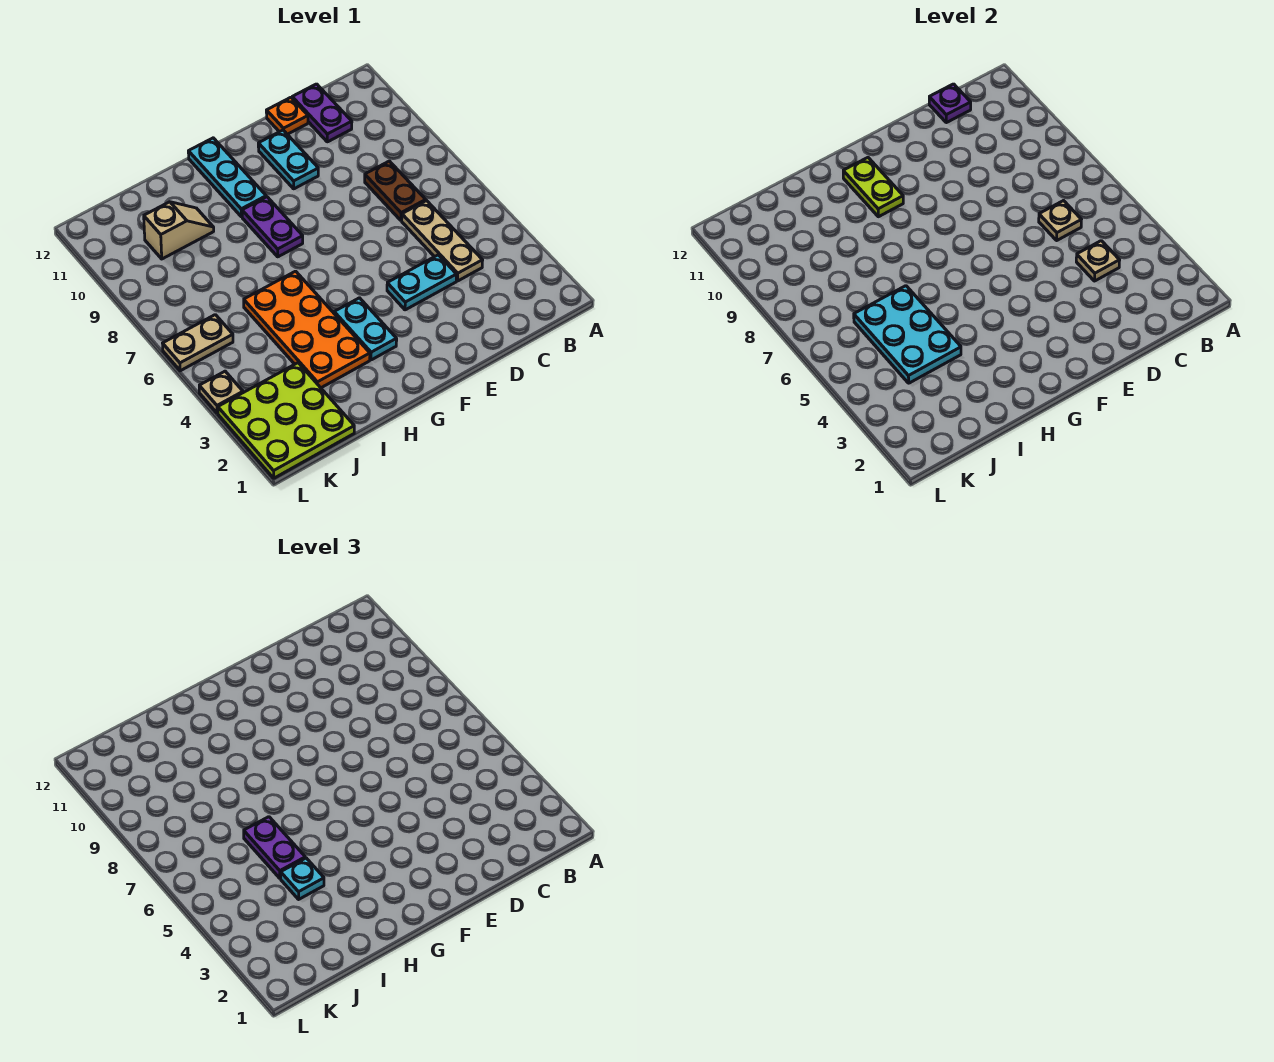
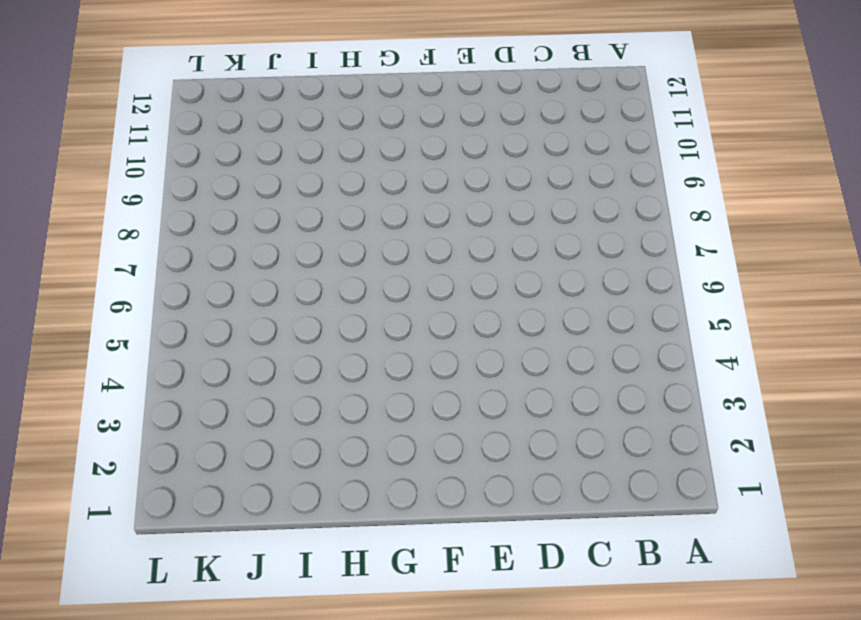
none -> tan plate C4:C6 level 1
none -> brown plate C7:C8 level 1
none -> purple plate C11:C12 level 1

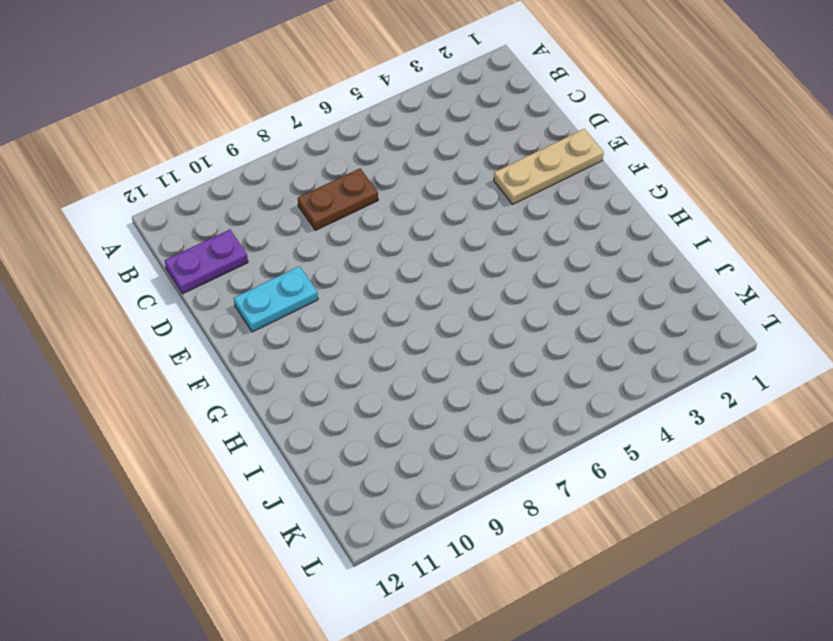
tan plate E1:E3 level 1 -> tan plate C4:C6 level 1
none -> cyan plate D4:E4 level 1
none -> orange plate D12 level 1
none -> cyan plate G3:G4 level 1

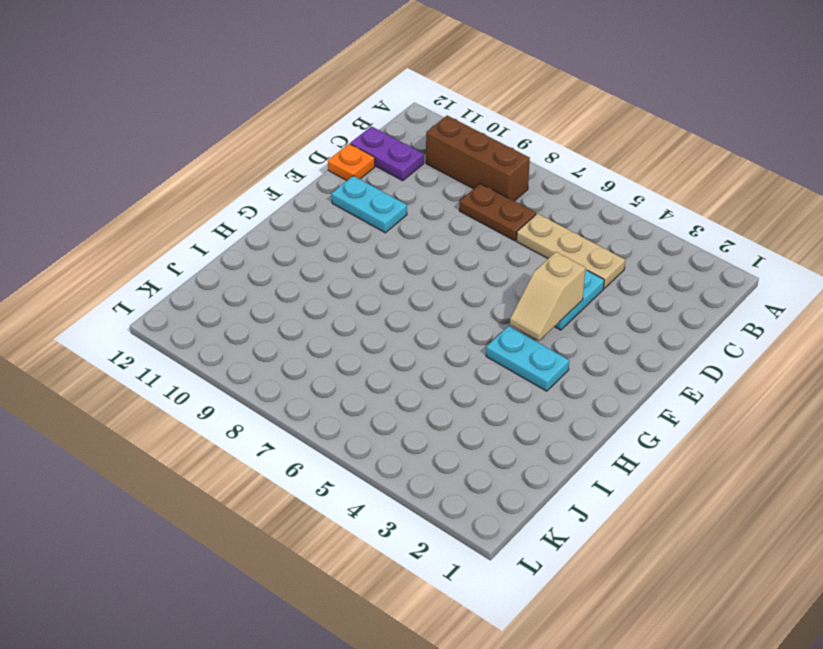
brown brick B8:B10 level 1 -> none
tan slope E4:F4 level 2 top E -> tan slope I10:J10 level 1 top J
none -> purple plate G8:G9 level 1
none -> cyan plate G10:G12 level 1
none -> orange plate H3:I6 level 1

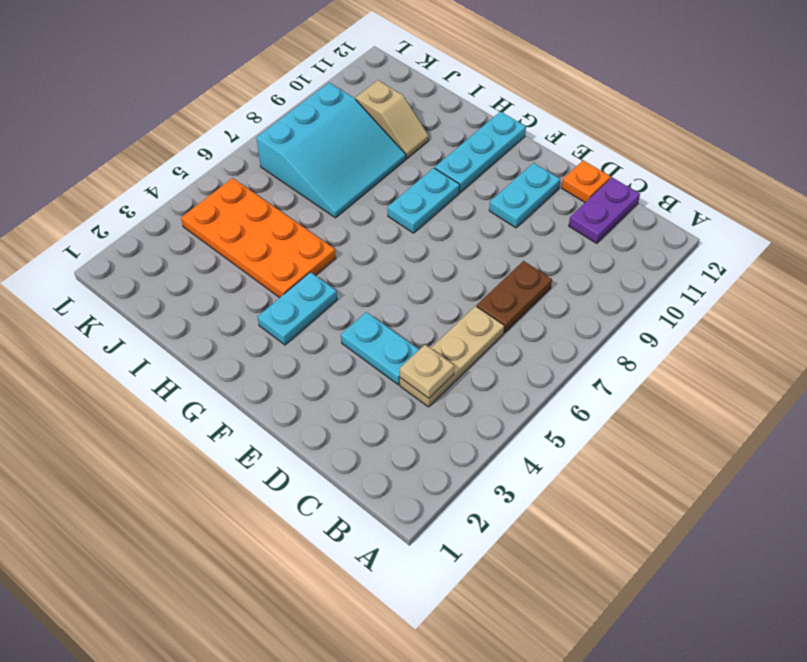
cyan plate G8:G9 level 1 -> purple plate G8:G9 level 1
orange plate H4:K5 level 1 -> orange plate H3:I6 level 1
cyan slope I7:K9 level 1 top K -> none
none -> lime plate J1:L3 level 1
none -> tan plate K6:L6 level 1
none -> tan plate L4 level 1

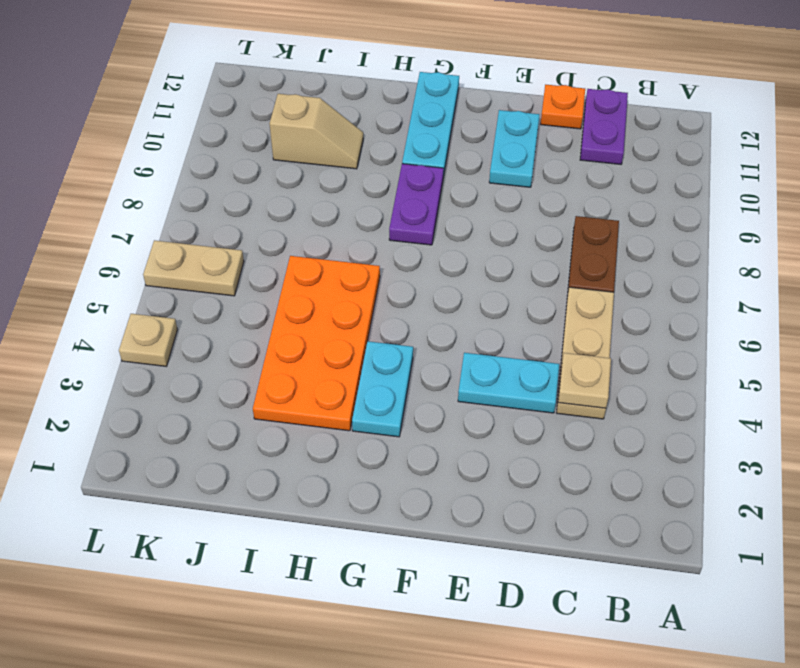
none -> lime plate J1:L3 level 1
none -> tan plate C6 level 2
none -> purple plate C12 level 2

